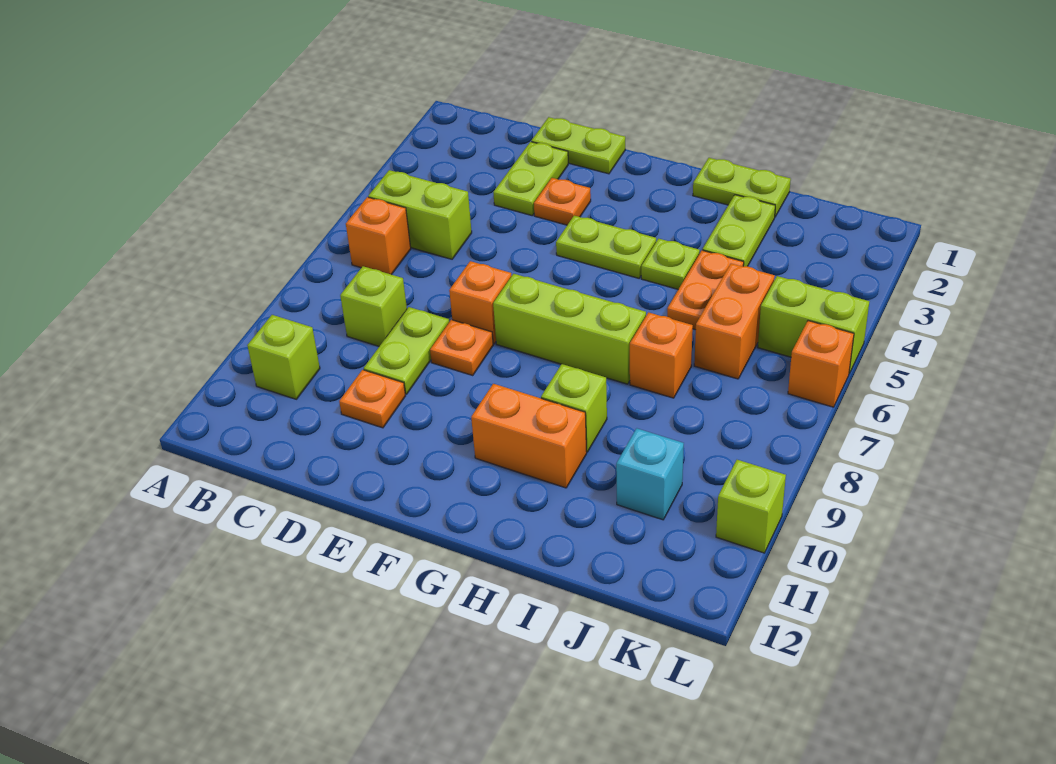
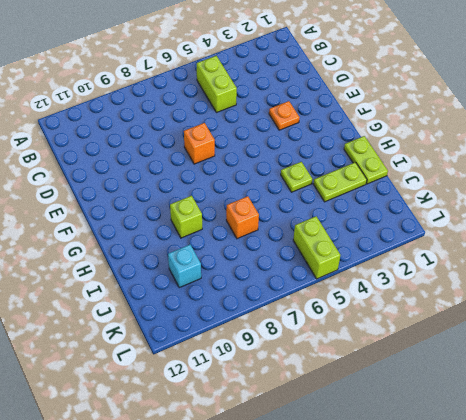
none -> orange brick B6 level 1
none -> lime brick B10 level 1
none -> lime brick C8 level 1

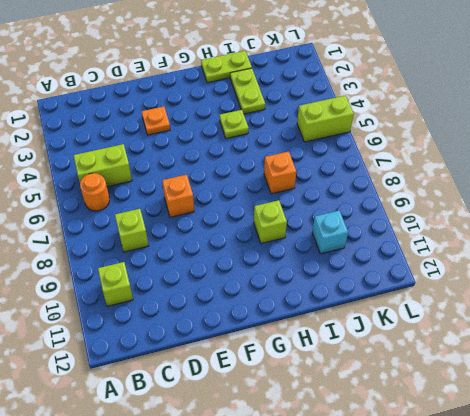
orange round brick B6 level 1 -> orange brick B6 level 1
none -> lime plate D1:E1 level 1
none -> lime plate D2:D3 level 1
none -> lime plate D8:D9 level 1

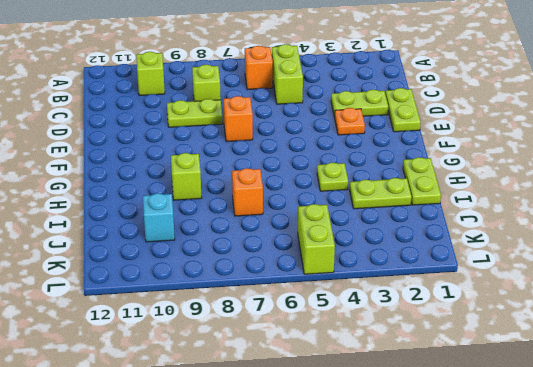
none -> orange plate D10 level 1
none -> orange plate E8 level 1
none -> lime plate F4:G4 level 1

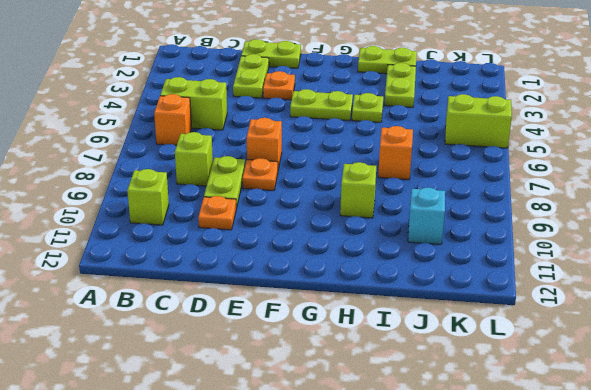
none -> lime brick F7:H7 level 1
none -> orange brick G10:H10 level 1
none -> orange plate I4:I5 level 1

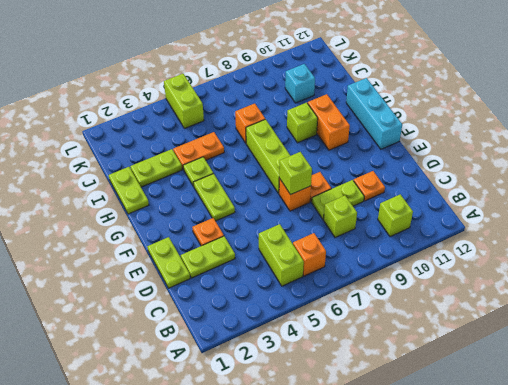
lime brick E7 level 2 -> lime brick L10 level 1
cyan brick F12:H12 level 1 -> none
none -> orange brick J5:J6 level 1
none -> orange brick L6 level 1

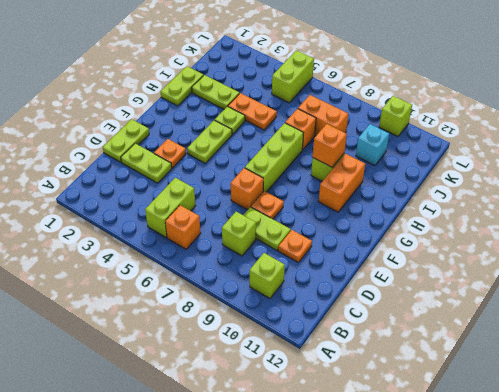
orange brick H9 level 2 -> orange brick L6 level 1
orange brick J7:J8 level 1 -> orange brick J5:J6 level 1

